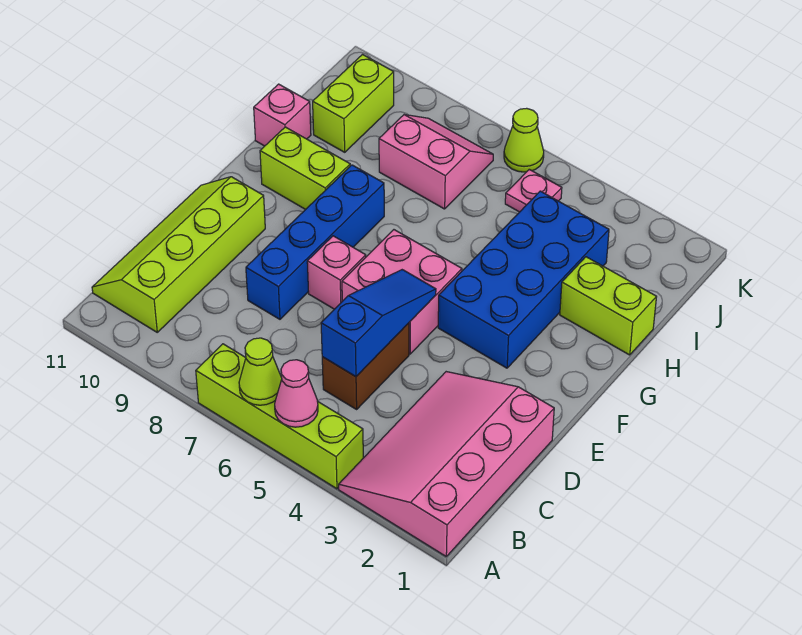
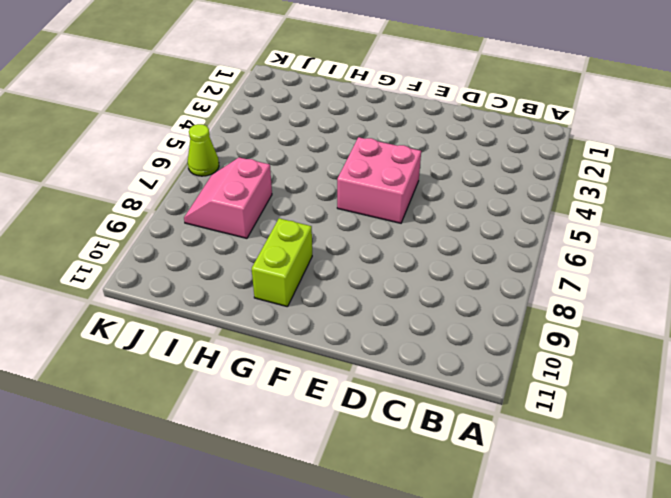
none -> pink slope A1:D3 level 1 top 1
none -> lime brick A4:A7 level 1
none -> lime slope B10:E11 level 1 top 10

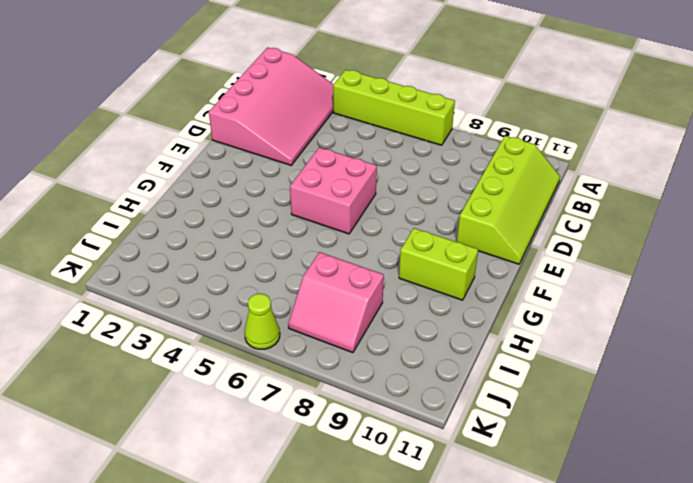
none -> brown brick C5:D5 level 1
none -> blue brick D8:G8 level 1
none -> pink brick E7 level 1

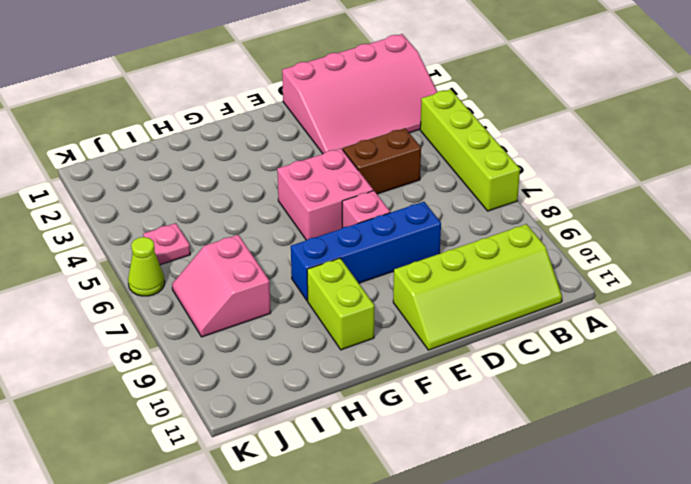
none -> blue brick F3:I4 level 1
none -> lime brick H1:H2 level 1
none -> pink brick H11 level 1

